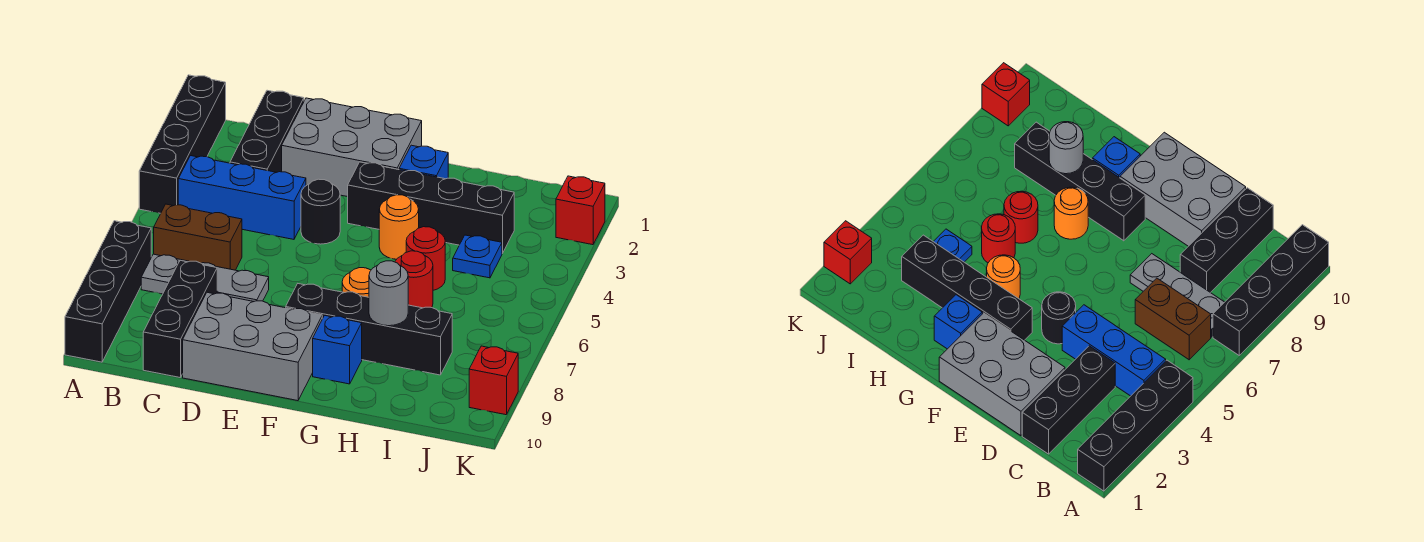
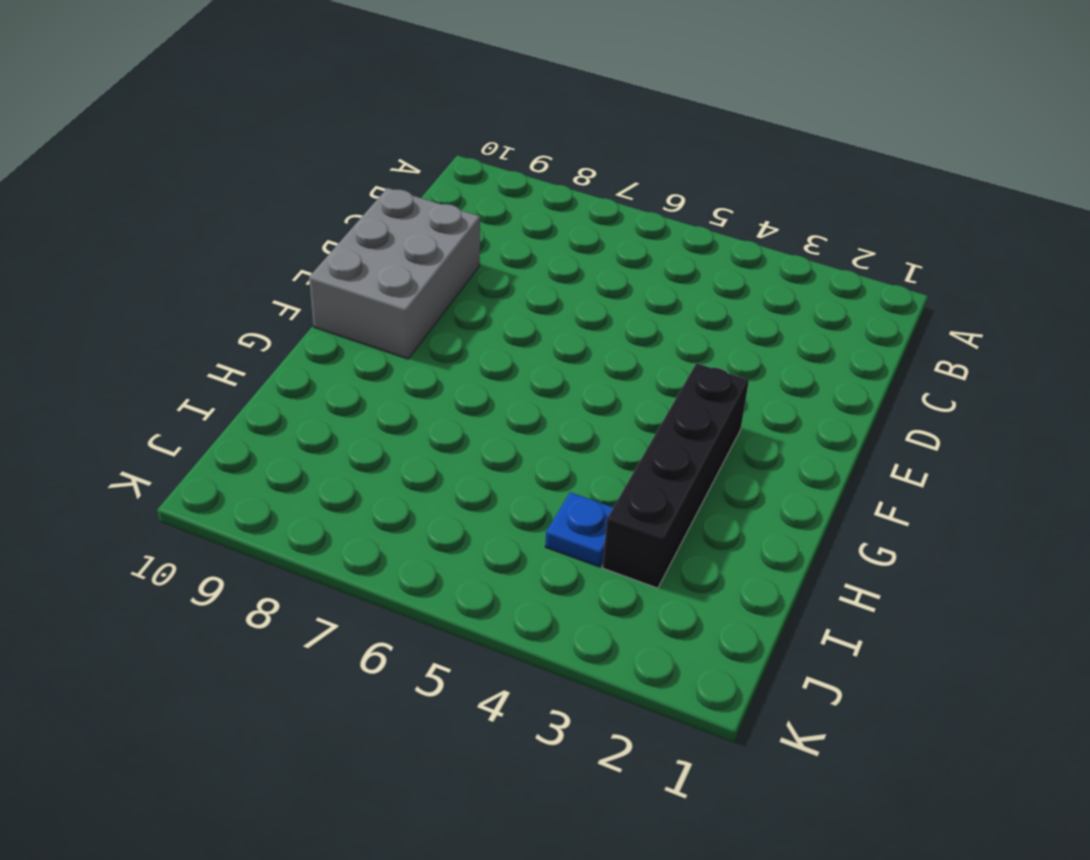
none -> black brick A1:A4 level 1
none -> black brick A7:A10 level 1
none -> blue brick B4:D4 level 1

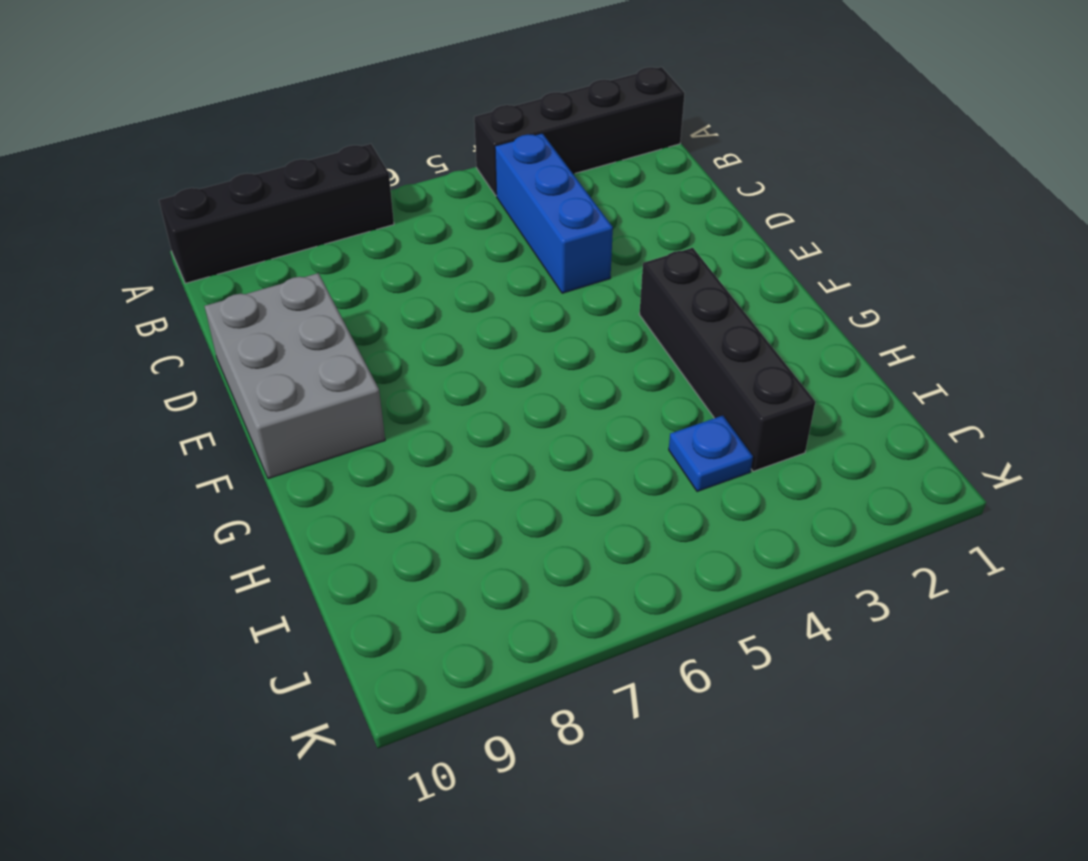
none -> brown brick B6:C6 level 1
none -> grey plate B7:D7 level 1
none -> black brick C1:C3 level 1

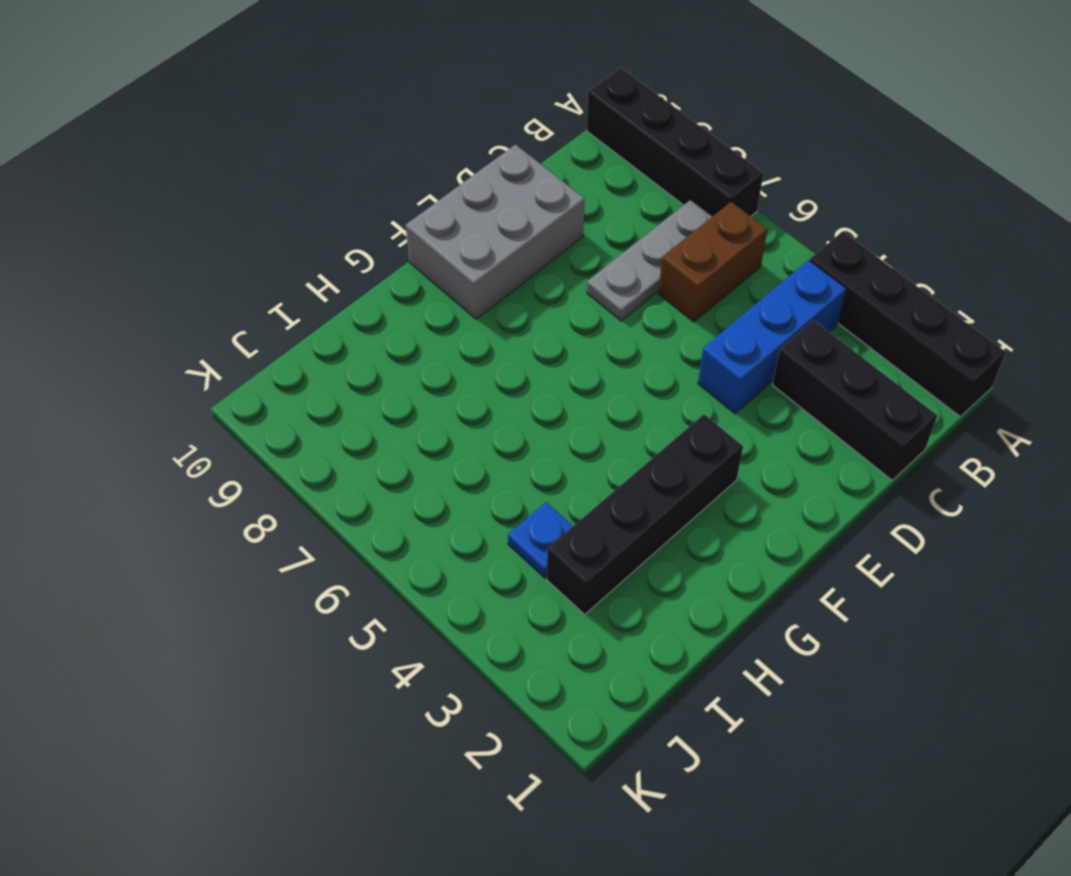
none -> black brick C8:C10 level 1
none -> grey brick D1:F2 level 1
none -> black round brick E4 level 1

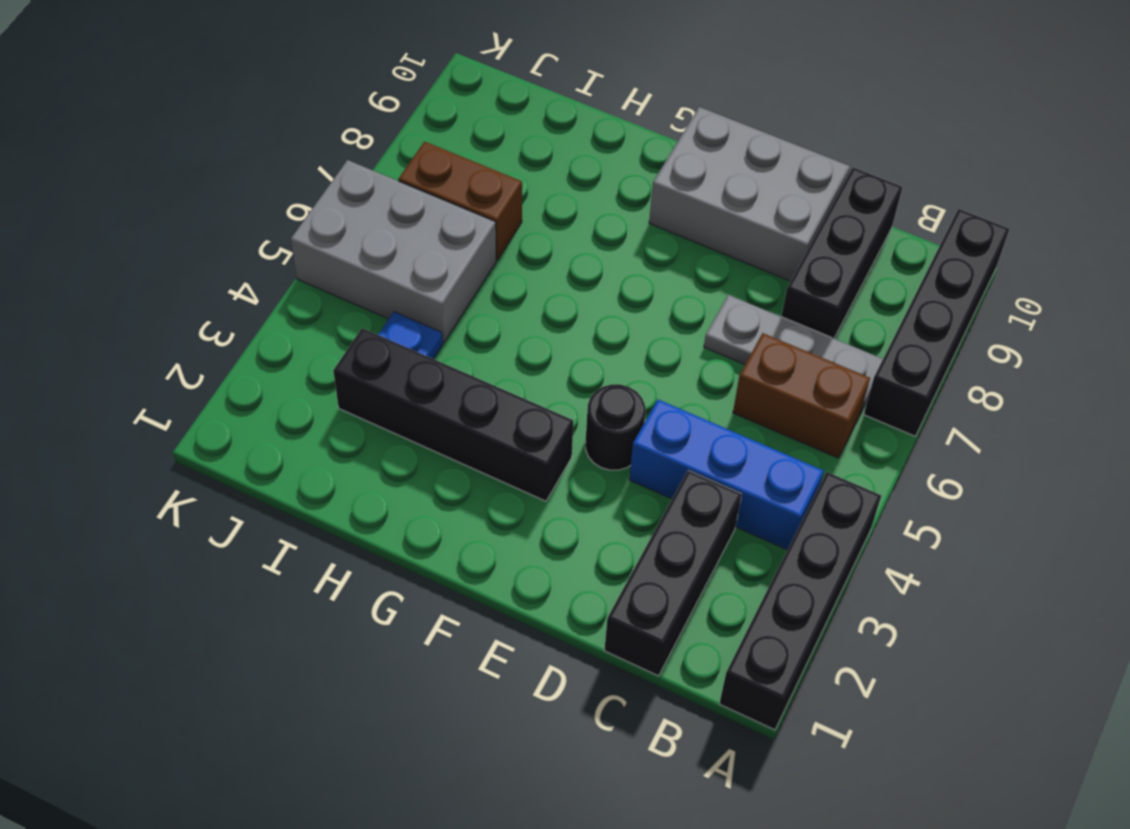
grey brick I5:K6 level 1 -> grey brick D1:F2 level 1
brown brick I7:J7 level 1 -> none
none -> black brick F8:I8 level 1
none -> blue brick G2 level 1
none -> orange round brick G4 level 1

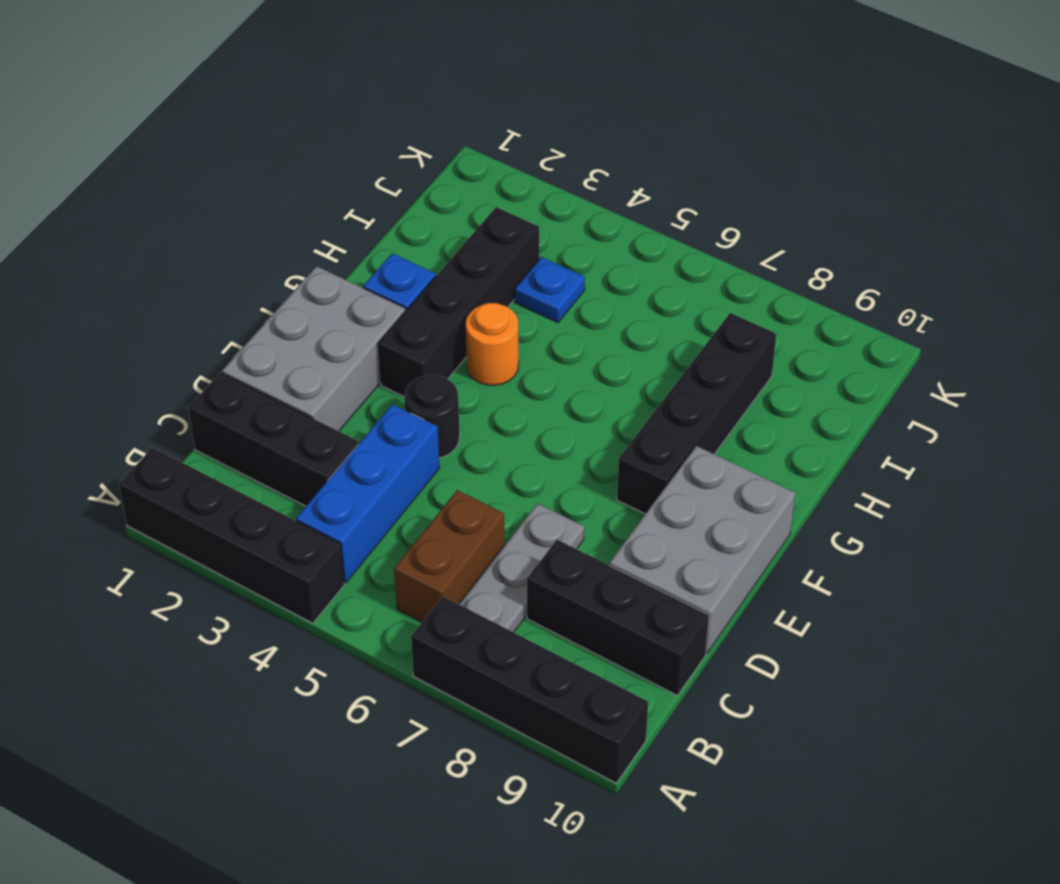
none -> orange round brick G7 level 1
none -> blue brick G9 level 1
none -> red round brick H5 level 1

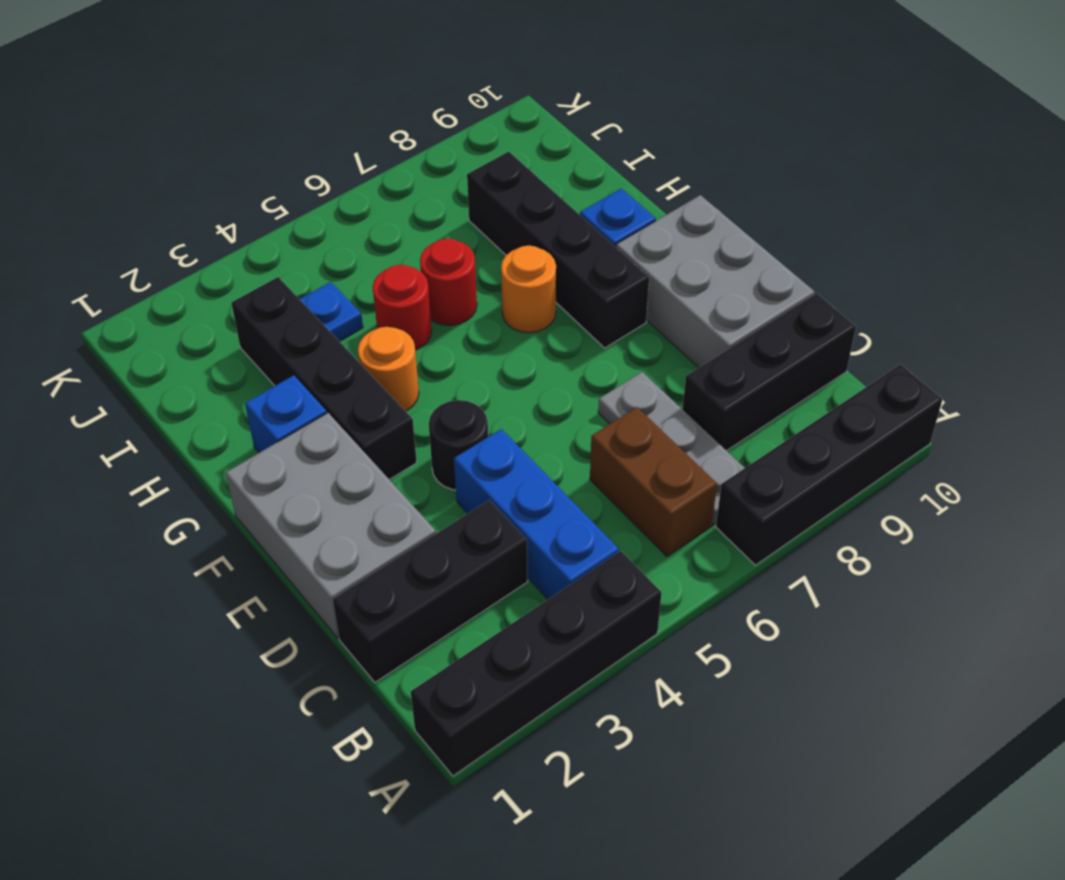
none -> red brick K2 level 1
none -> red brick K9 level 1
none -> grey round brick H8 level 2

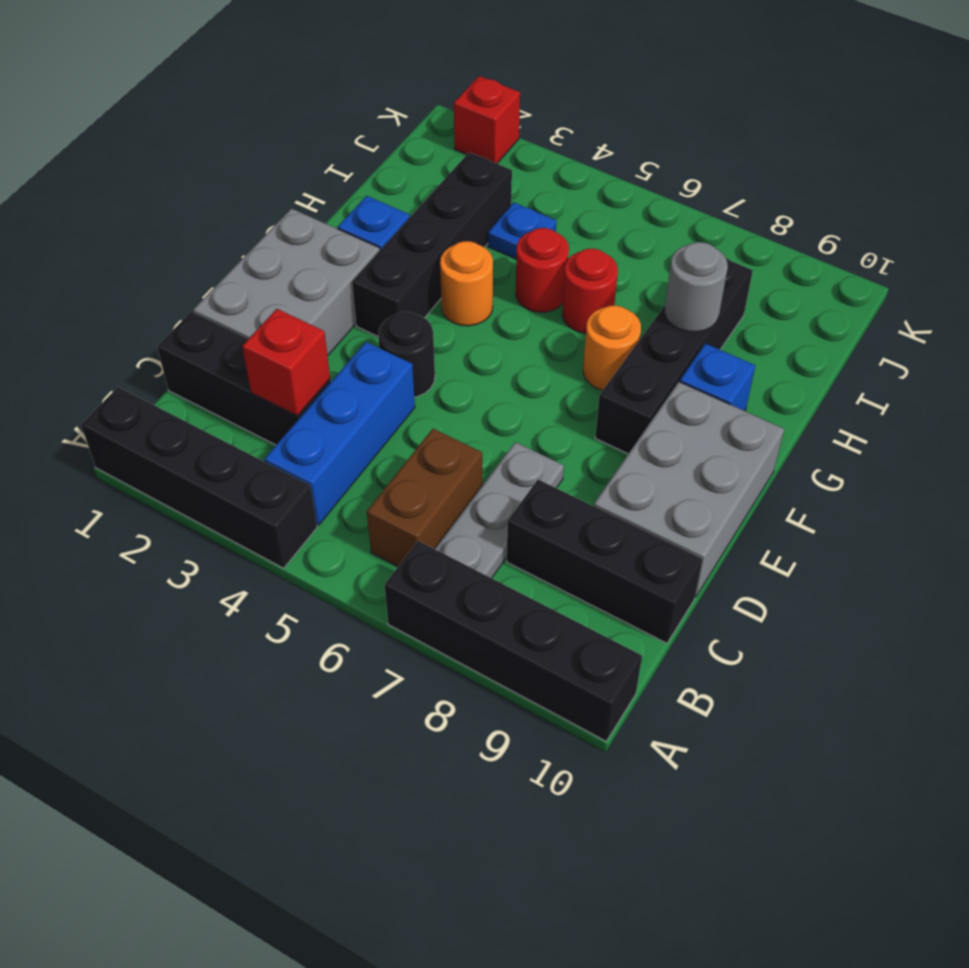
red brick C3 level 2 -> red brick K9 level 1

